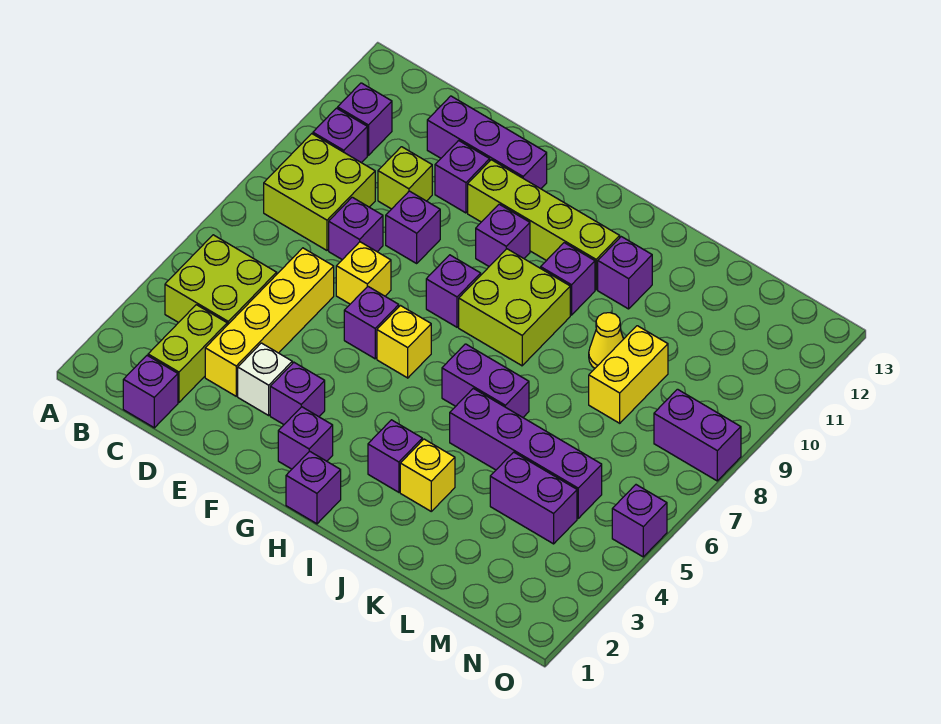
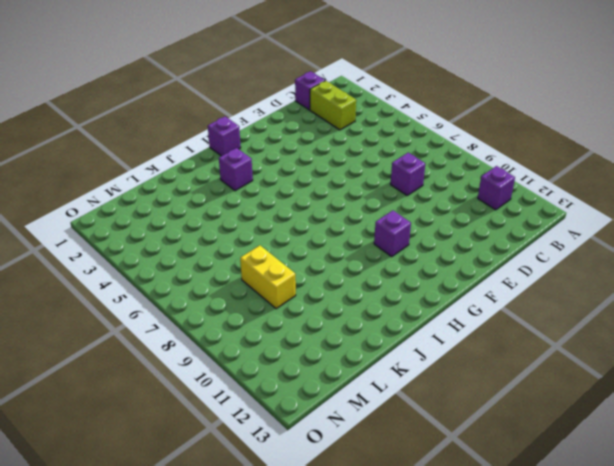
none -> lime brick B4:C5 level 1
none -> lime brick B8:C9 level 1
none -> purple brick B10 level 1
none -> yellow brick D3:D6 level 1

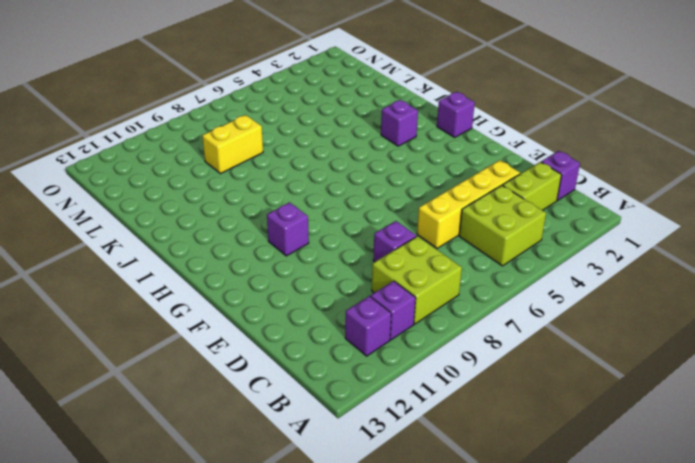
none -> lime brick D10 level 1
none -> purple brick D12:F12 level 1
none -> white brick E3 level 1
none -> yellow brick E7 level 1

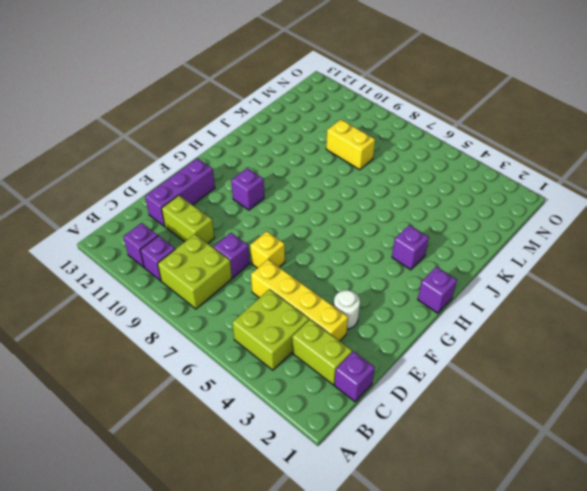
lime brick D10:D11 level 1 -> lime brick D10 level 1
white round brick E3 level 1 -> white brick E3 level 1
none -> purple brick E9 level 1
none -> purple brick E11 level 1
none -> purple brick F3 level 1
none -> purple brick F6 level 1

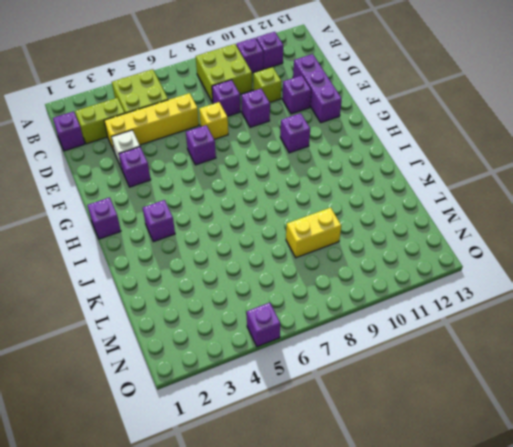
none -> lime brick F11:I11 level 1
none -> purple brick G2 level 1
none -> yellow brick G6 level 1
none -> purple brick G8 level 1

